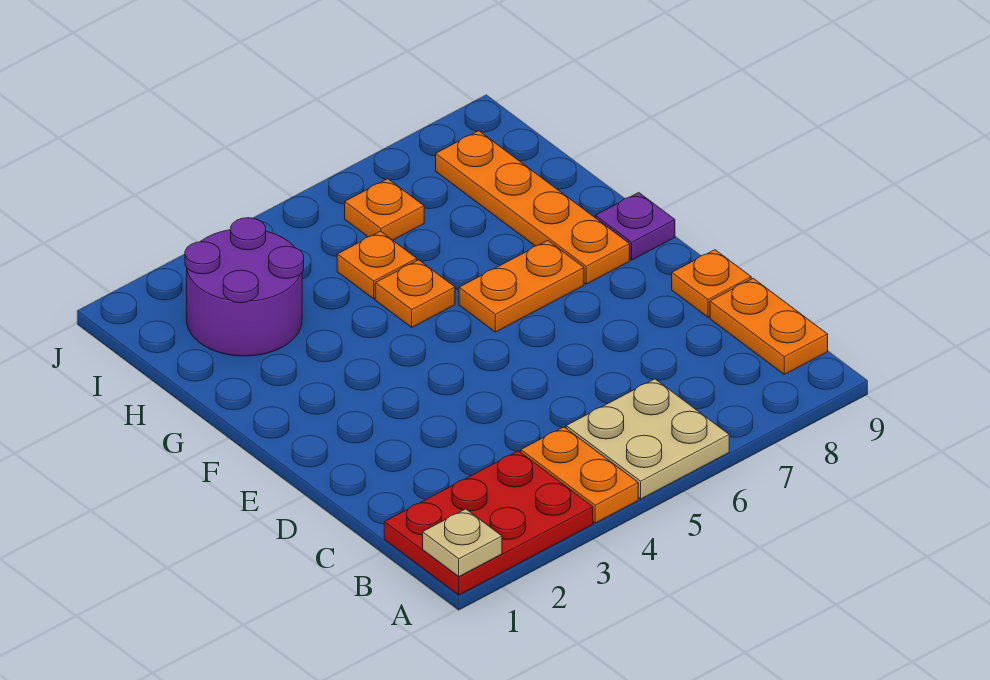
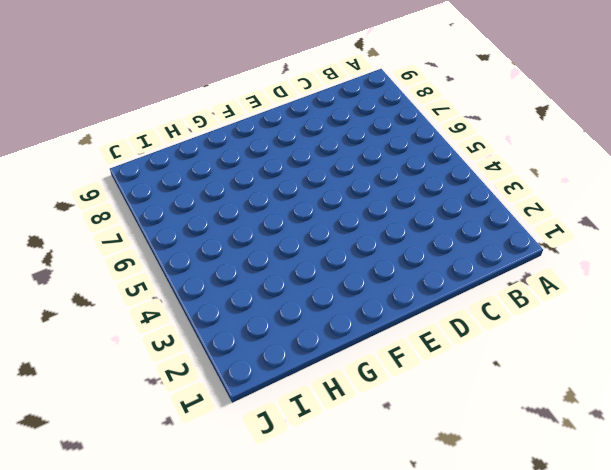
none -> red plate A1:B3 level 1
none -> orange plate A4:B4 level 1
none -> tan plate A5:B6 level 1

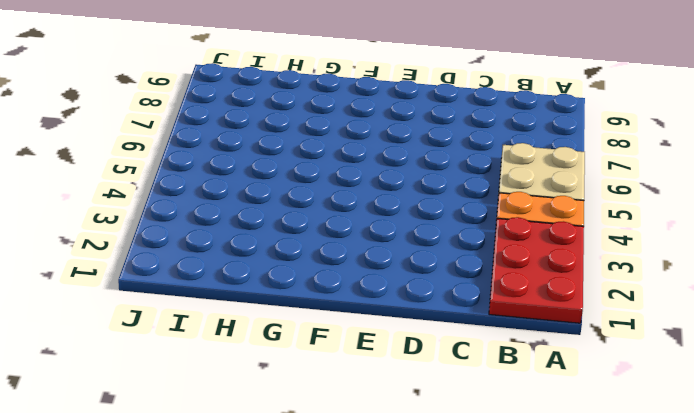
none -> orange plate B9:C9 level 1
none -> orange plate D9 level 1
none -> orange plate F6:F7 level 1

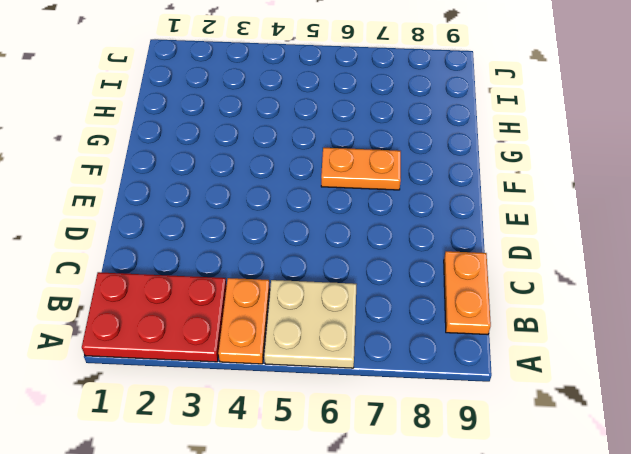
none -> orange plate D9 level 1
none -> orange plate F8:I8 level 1
none -> purple plate F9 level 1

